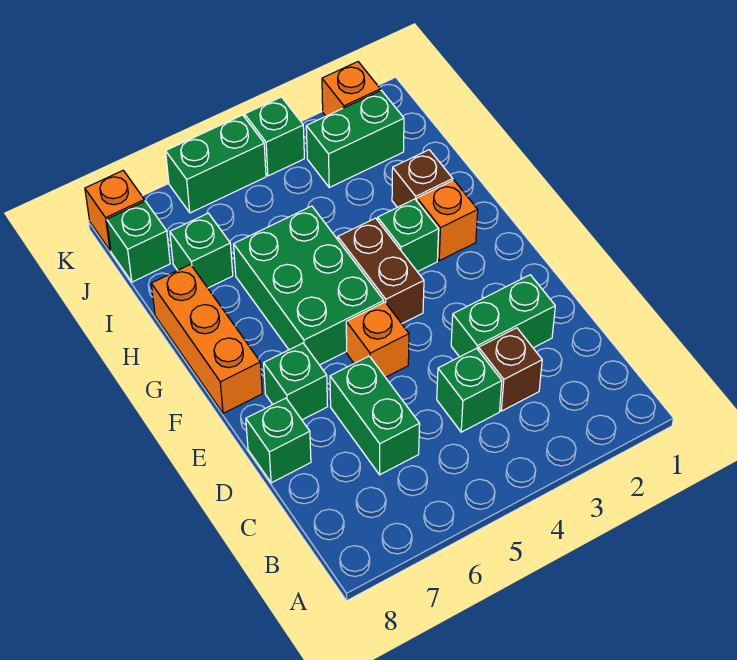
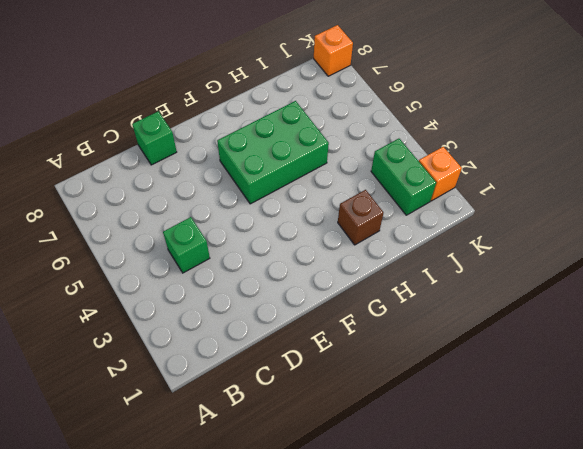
none -> brown brick C3 level 1
none -> green brick C6:D6 level 1
none -> green brick D2:D3 level 1

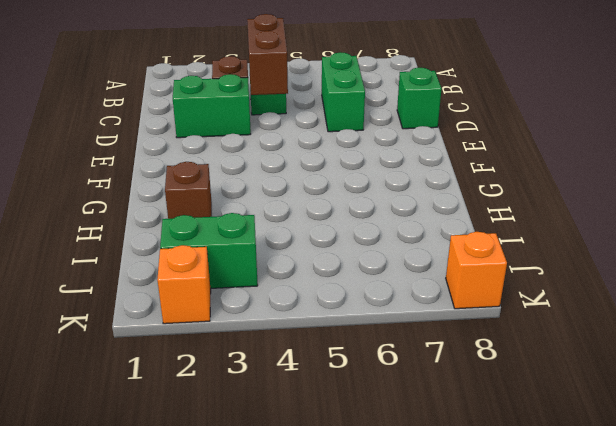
brown brick C4:D4 level 2 -> brown brick F4:G4 level 1
none -> orange brick E5 level 1
none -> green brick E7 level 1
none -> green brick F5:H6 level 1

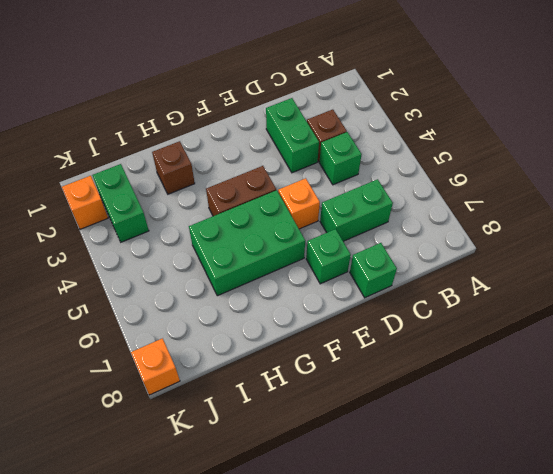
none -> orange brick F8:H8 level 1
none -> orange brick G2 level 1
none -> green brick G3 level 1

